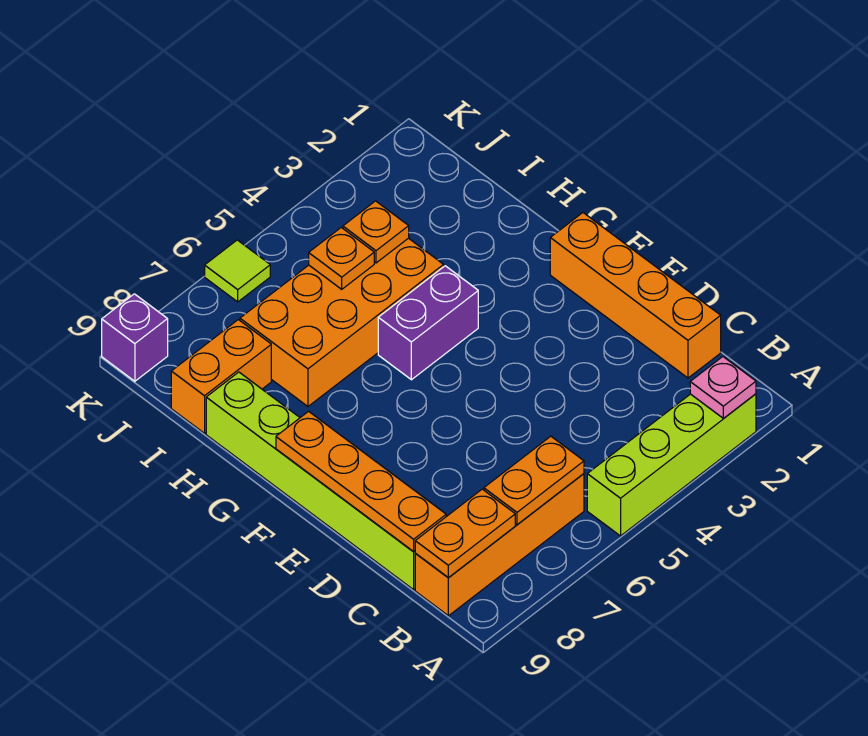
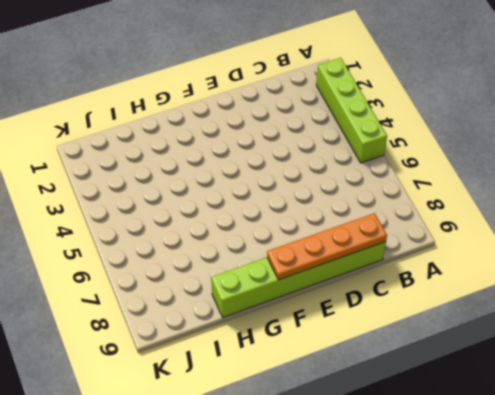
none -> orange brick B6:B9 level 1
none -> orange brick C1:F1 level 1
none -> purple brick G4:G5 level 1

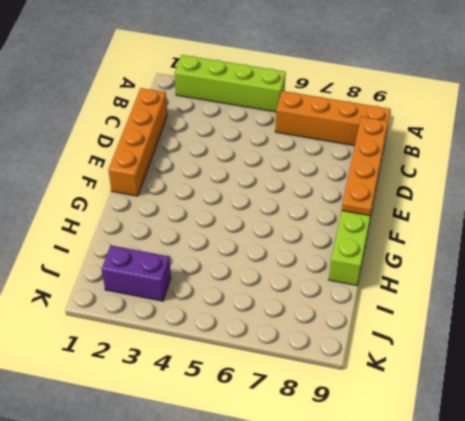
purple brick J2:J3 level 1 -> purple brick G4:G5 level 1
none -> orange brick H4:I7 level 1
none -> orange brick I8:I9 level 1
none -> lime tile K6 level 1

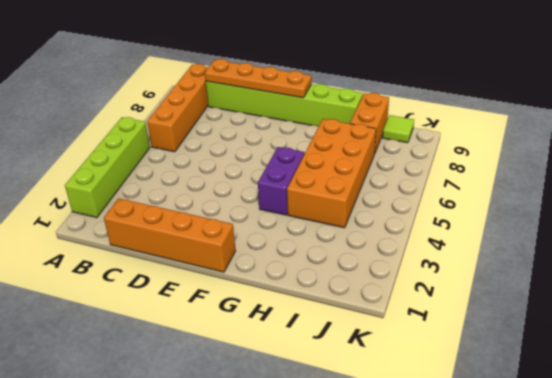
lime tile J9 level 1 -> lime tile K6 level 1
none -> purple brick K9 level 1
none -> pink plate A2 level 2
none -> orange plate B6:B7 level 2

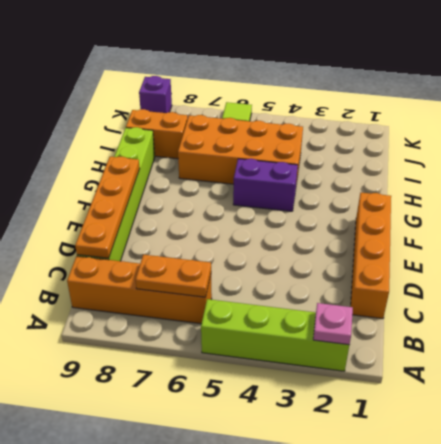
none -> orange plate B8:B9 level 2
none -> orange plate I4 level 2
none -> orange plate I5 level 2

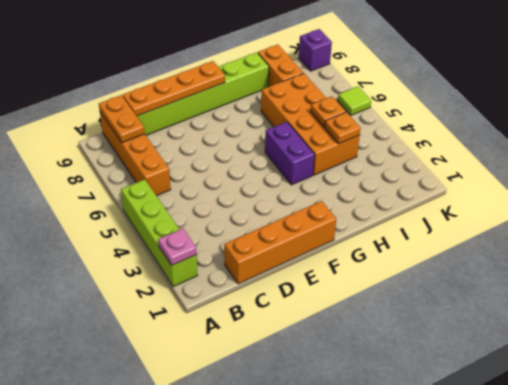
none -> orange plate B6:B7 level 2

